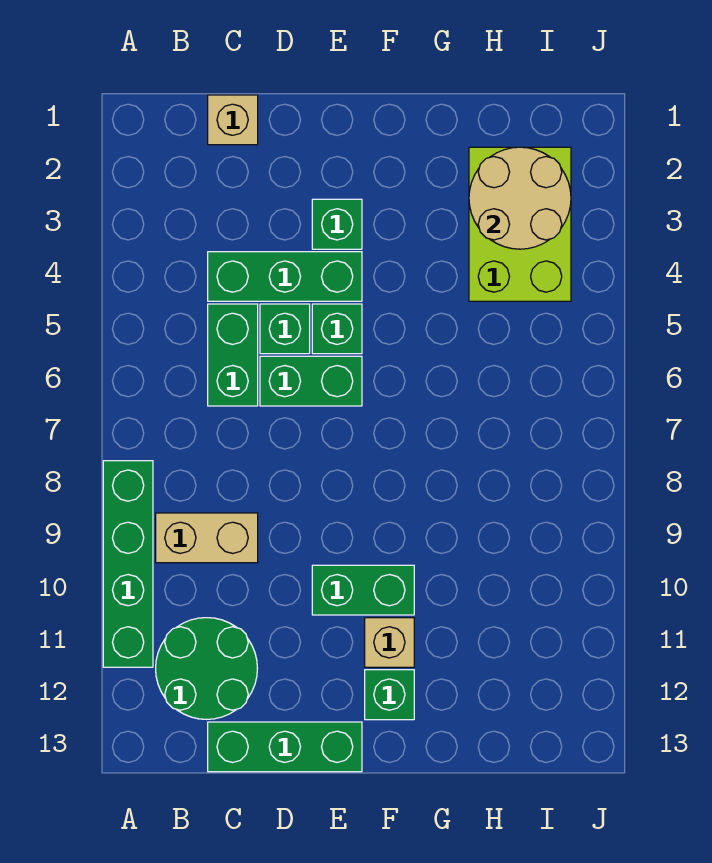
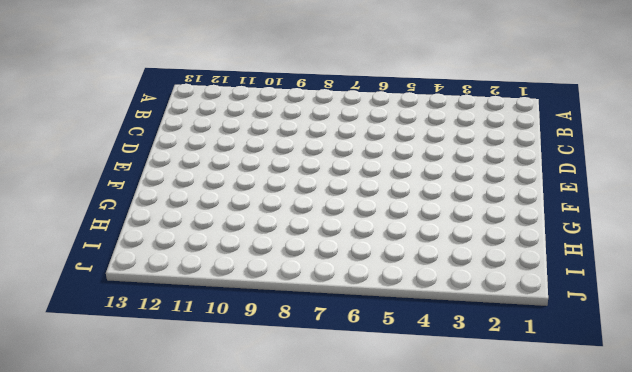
none -> green brick A8:A11 level 1
none -> tan brick B9:C9 level 1
none -> green round brick B11:C12 level 1

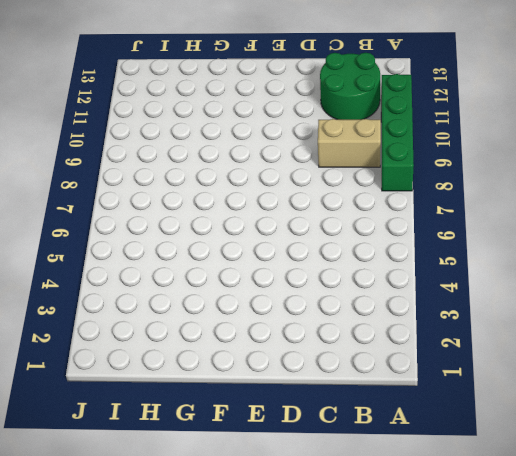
none -> tan brick C1 level 1
none -> green brick C4:E4 level 1
none -> green brick C5:C6 level 1

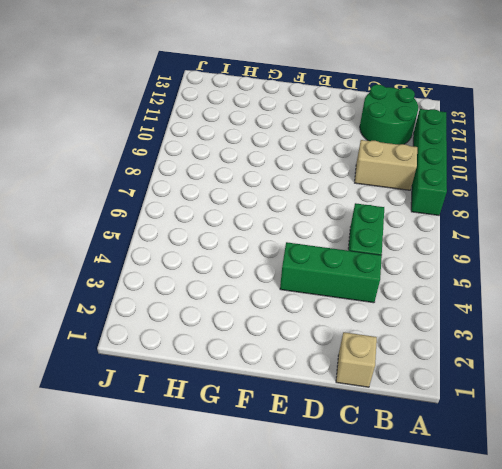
none -> green brick C13:E13 level 1
none -> green brick D5 level 1
none -> green brick D6:E6 level 1

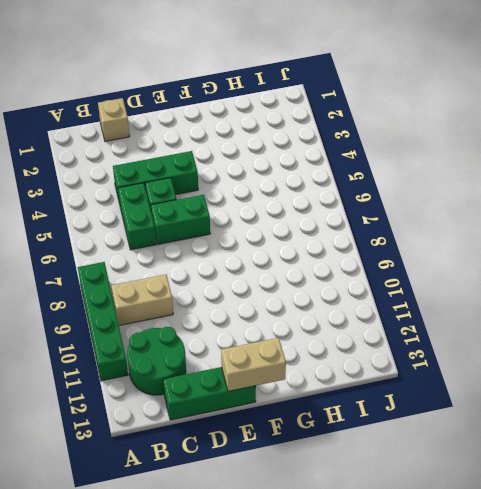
tan brick E13:F13 level 2 -> none
none -> green brick E3 level 1
none -> green brick E5 level 1
none -> green brick E10:F10 level 1

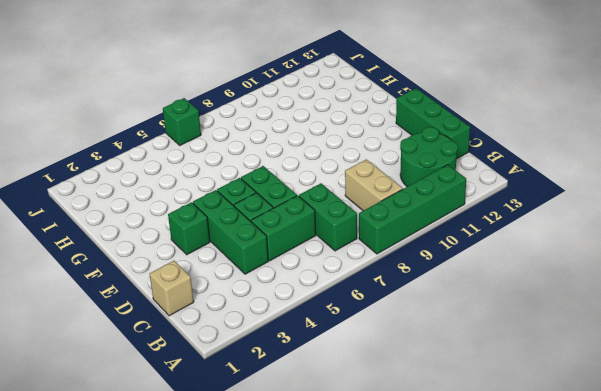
green brick B7:C7 level 1 -> green brick E10:F10 level 1
green brick J6 level 1 -> green brick F12 level 1
none -> tan brick F11 level 1
none -> lime brick H2:I4 level 1
none -> tan round brick H2:I3 level 2

